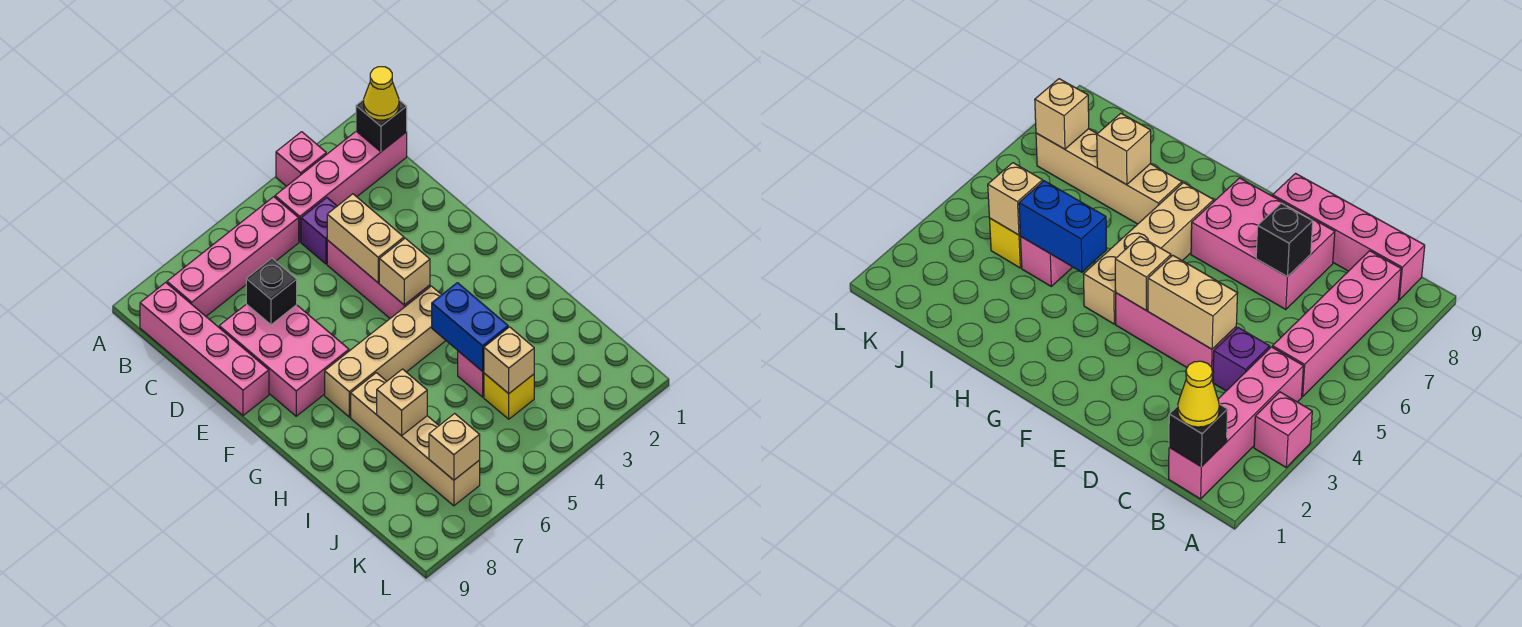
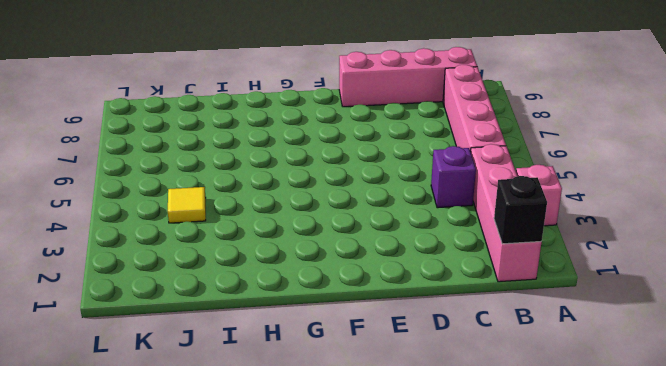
yellow tile J4 level 1 -> yellow brick J4 level 1
none -> pink brick D4:F4 level 1
none -> pink brick D7:F8 level 1
none -> tan brick G4:G7 level 1

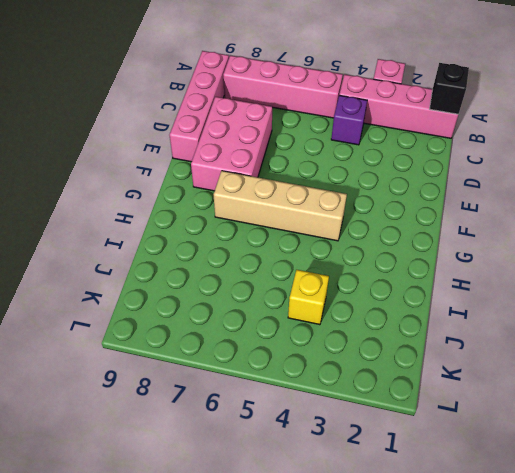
none -> pink brick D4:F4 level 1
none -> tan brick H7:K7 level 1
none -> pink brick I4 level 1

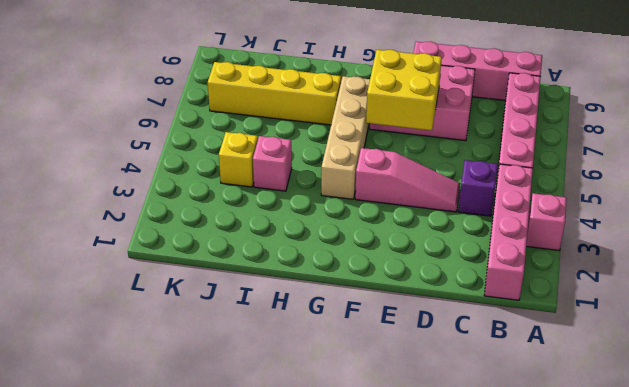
pink slope D4:F4 level 1 top F -> pink brick D4:F4 level 1
yellow brick E6:F7 level 2 -> none
yellow brick H7:K7 level 1 -> tan brick H7:K7 level 1
none -> black brick B1 level 2
none -> tan brick D4:E4 level 2
none -> black brick D7 level 2

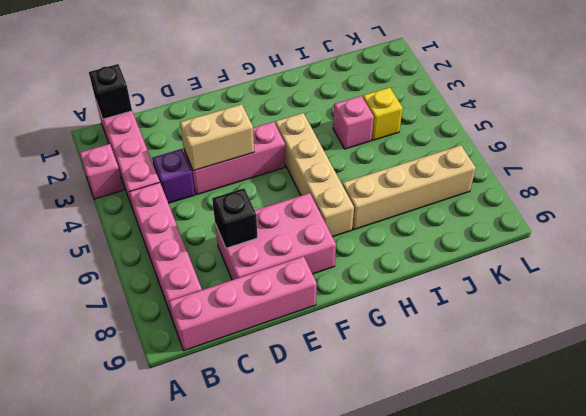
none -> tan brick F4 level 2
none -> blue brick H4:I4 level 2
none -> tan brick I7 level 2

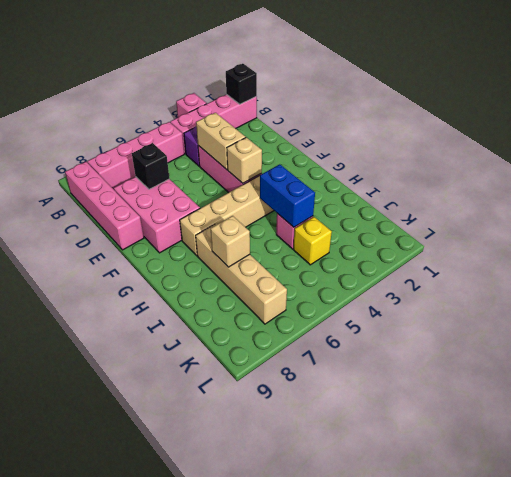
none -> tan brick J4 level 2
none -> tan brick K7 level 2
none -> yellow cone B1 level 3

